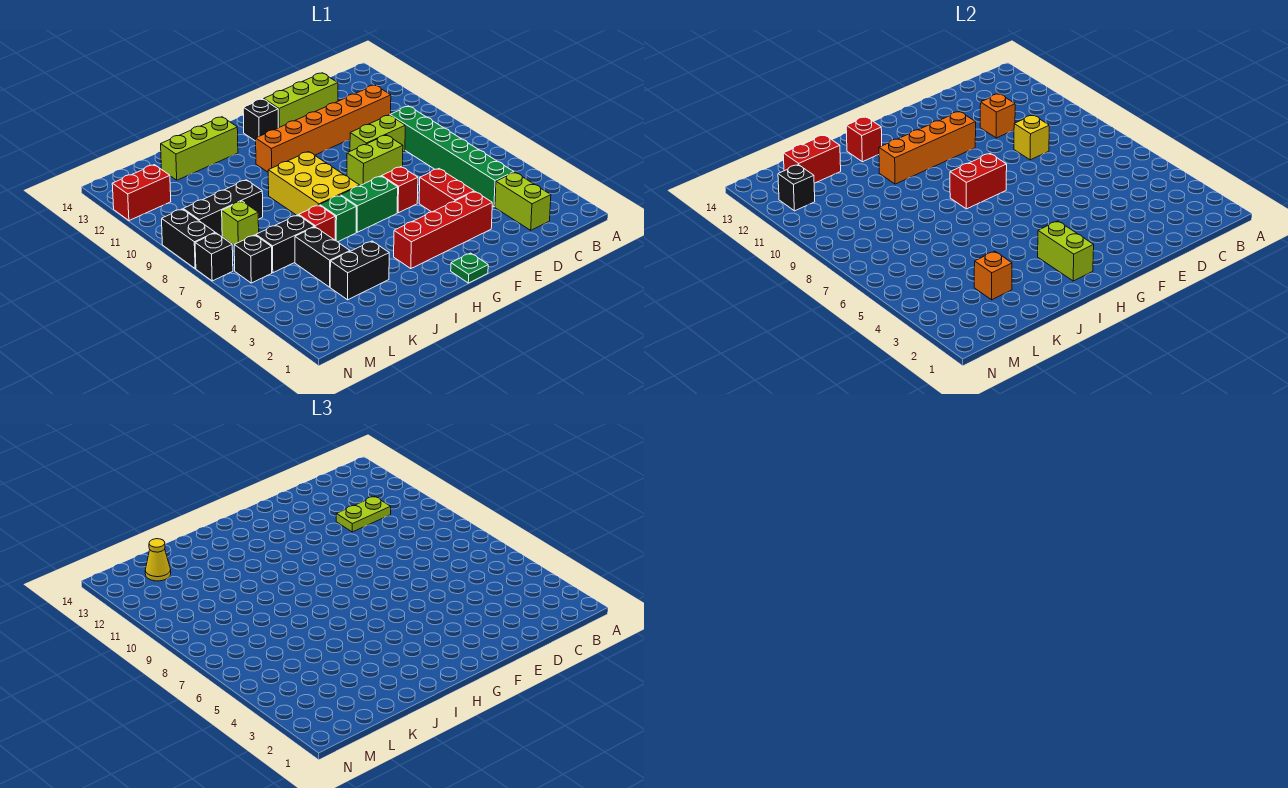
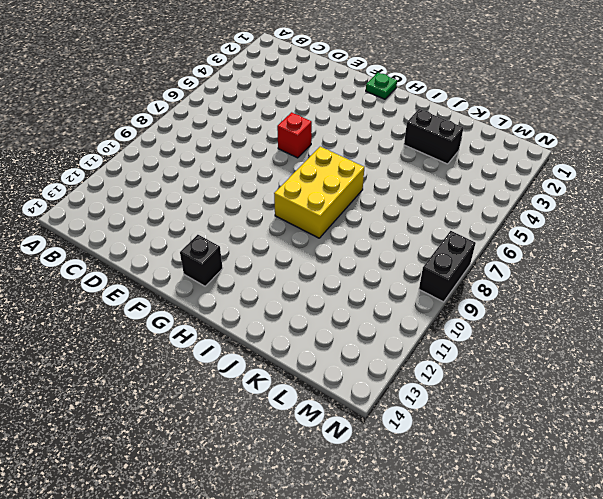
none -> lime brick C2:C3 level 1
none -> green brick C4:C9 level 1
none -> orange brick C11:H11 level 1
none -> lime brick D9:E9 level 1

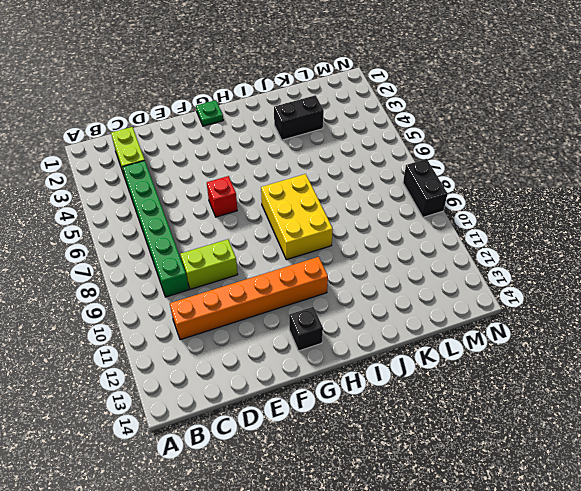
none -> lime brick D13:F13 level 1
none -> red brick E3:H3 level 1
none -> red brick E4:E5 level 1
none -> lime brick E8:F8 level 1

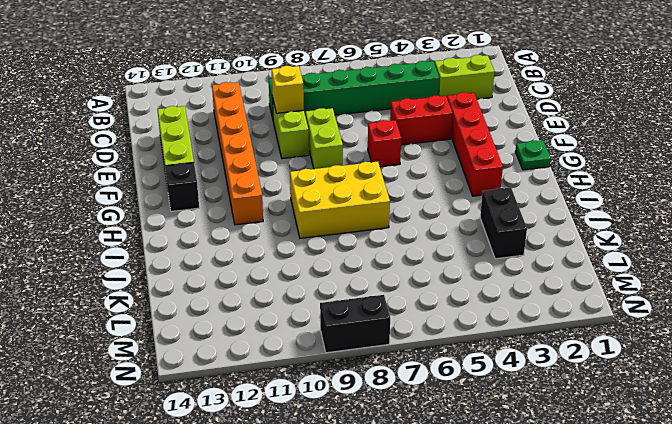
none -> green brick G6:H6 level 1
none -> green brick I6 level 1
none -> lime brick I13:K13 level 1
none -> red brick J6 level 1

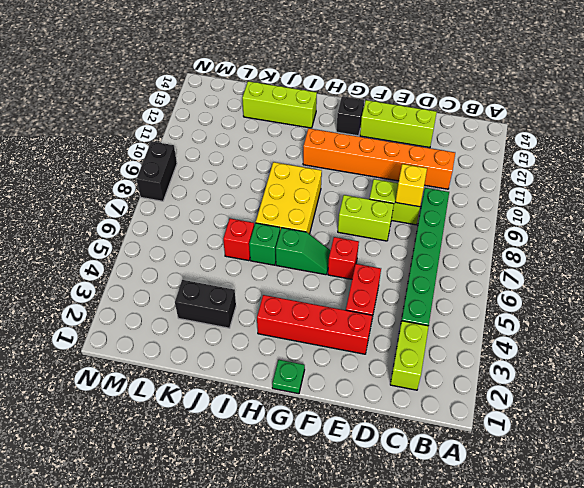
green slope G6:H6 level 1 top H -> green brick G6:H6 level 1
none -> black brick K4:K5 level 1
none -> black brick K6:L6 level 1
none -> black brick K9:M9 level 1
none -> lime brick L8 level 1

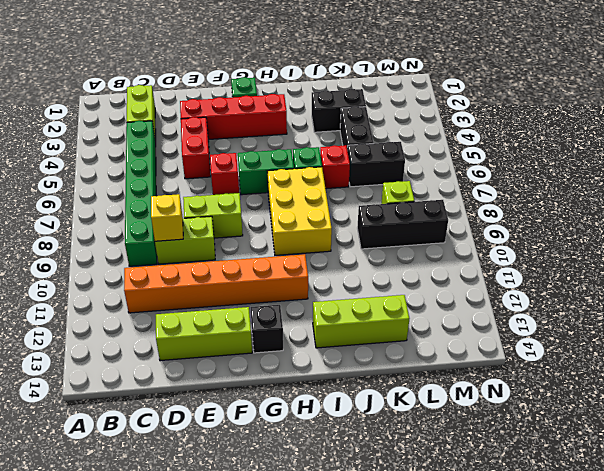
none -> black brick M6 level 1
none -> red brick M12:N12 level 1
none -> black brick N7 level 1
none -> black brick N8:N9 level 1

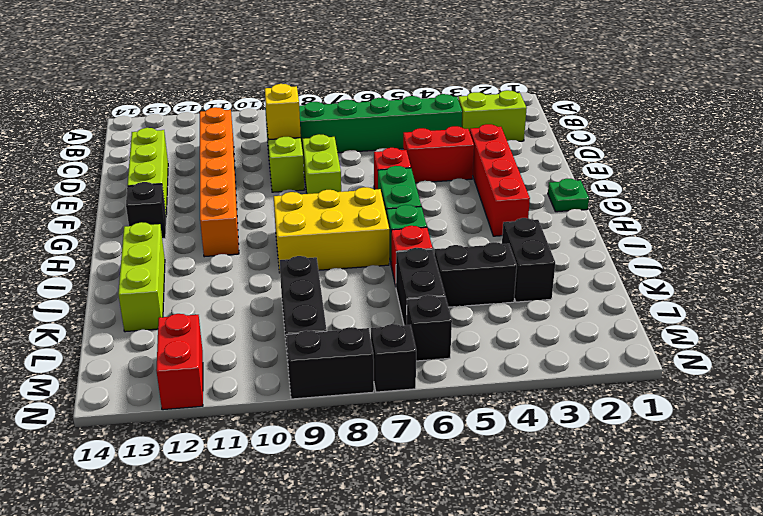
none -> lime brick L8 level 1
none -> orange brick D11 level 2
none -> orange brick F11:I11 level 2
none -> red brick G8:H8 level 2

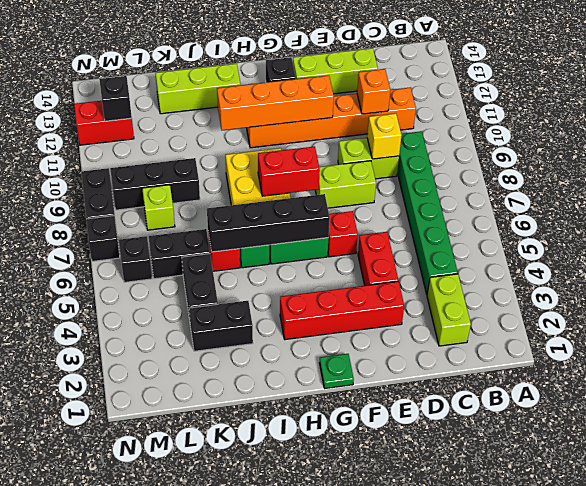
black brick G6:J6 level 2 -> none
none -> lime brick H2:H3 level 2
none -> red brick I13 level 2
none -> orange brick K3 level 2
none -> red brick K13:L13 level 2

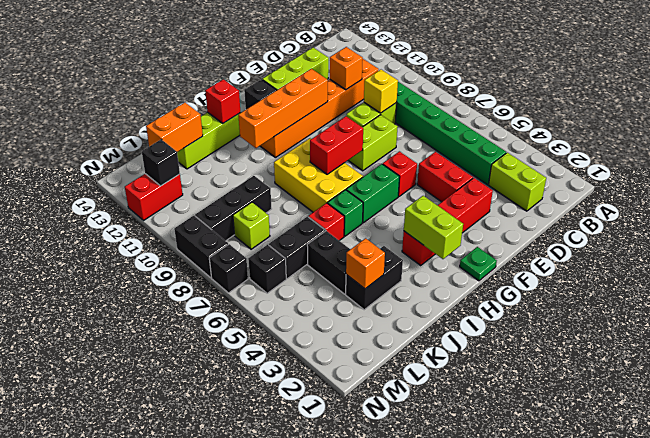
orange brick K13:L13 level 2 -> red brick K13:L13 level 2
none -> lime plate C11:D11 level 3
none -> yellow cone L13 level 3

